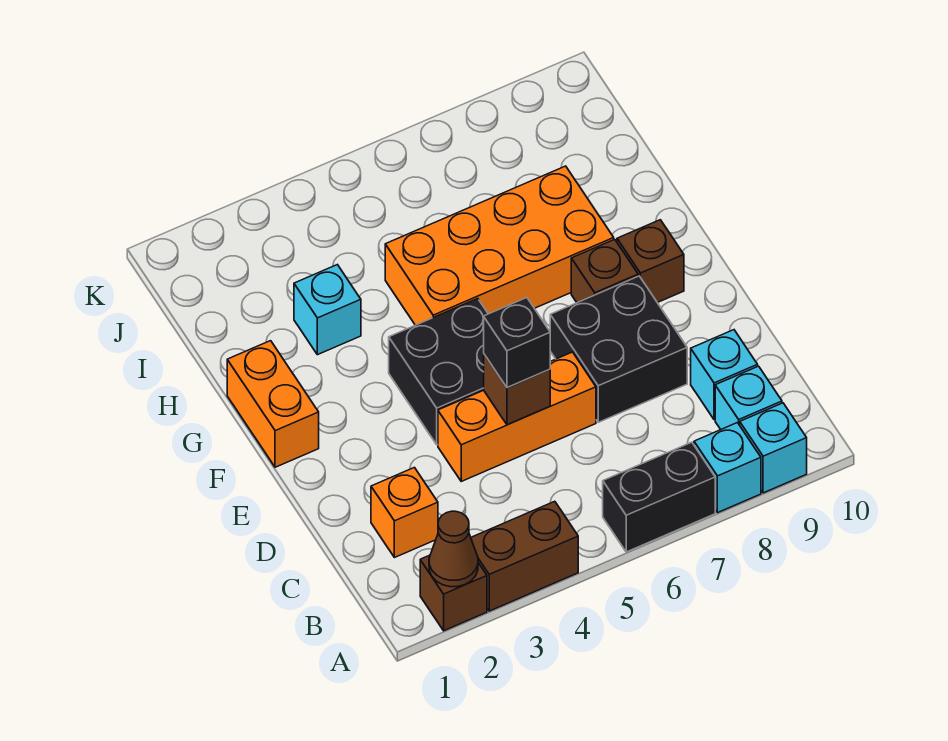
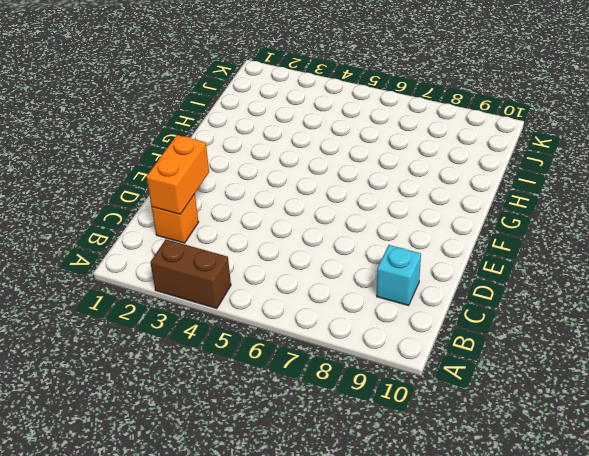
orange brick C2:D2 level 2 -> orange brick F1:G1 level 1
none -> brown brick A2 level 1
none -> black brick A6:A7 level 1
none -> cyan brick A8 level 1

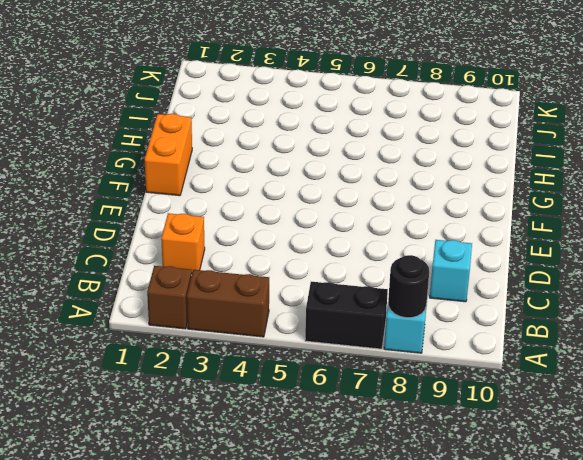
black round brick A8 level 2 -> none
none -> cyan brick A9 level 1
none -> cyan brick B9 level 1
none -> orange brick D4:D6 level 1

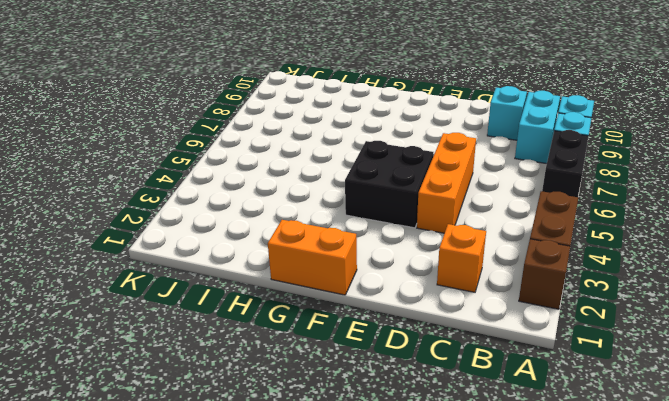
cyan brick B8:B9 level 1 -> cyan brick B9 level 1
none -> black brick D7:E8 level 1
none -> brown brick F8 level 1
none -> brown brick F9 level 1

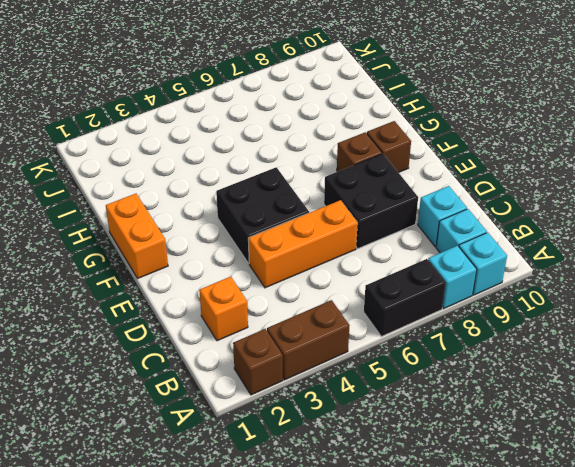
none -> orange brick G5:H8 level 1
none -> cyan brick H3 level 1
none -> brown cone A2 level 2

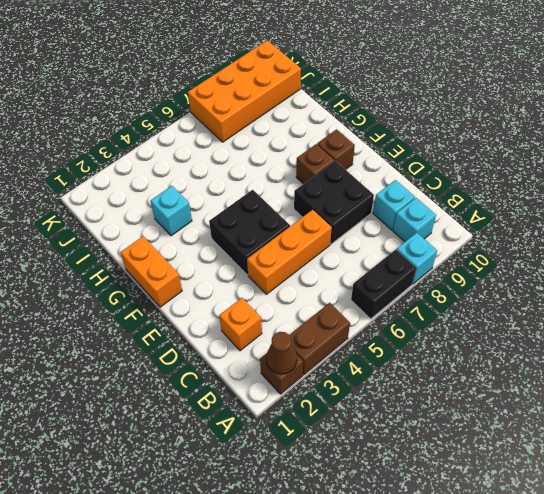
orange brick J7:K10 level 1 -> orange brick G5:H8 level 1
none -> cyan brick A9 level 1
none -> brown brick D5 level 2
none -> black brick D5 level 3

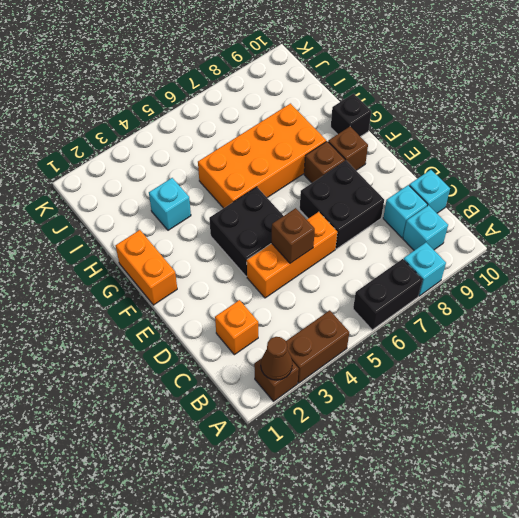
cyan brick C10 level 1 -> cyan brick A9 level 1
black brick G10 level 1 -> black brick D5 level 3

